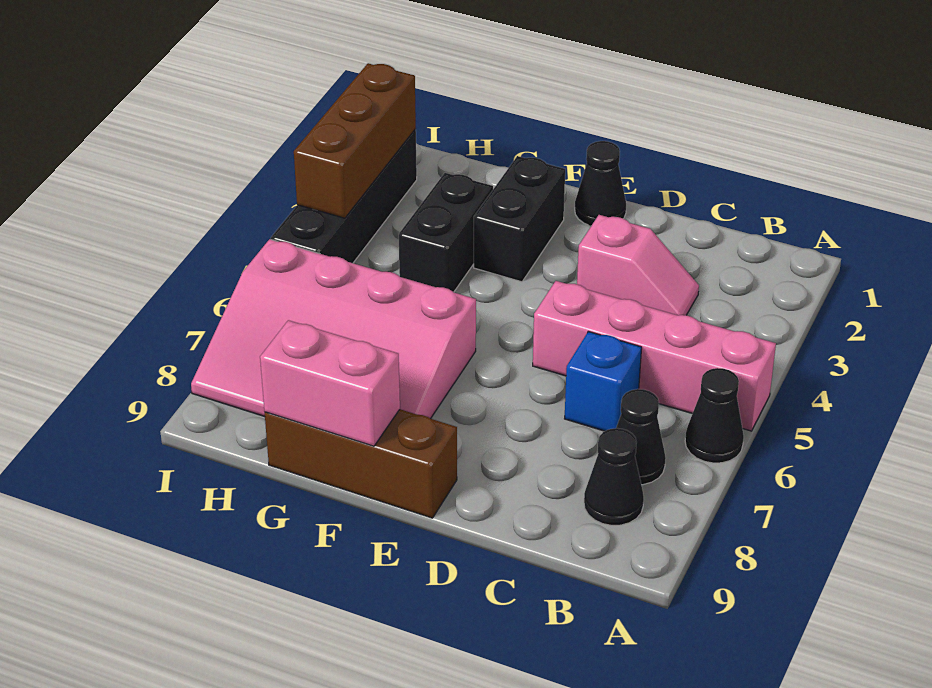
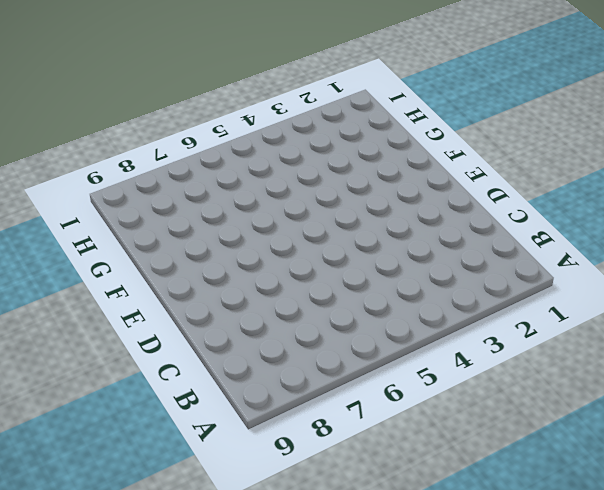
none -> pink brick A5:D5 level 1
none -> black cone A6 level 1
none -> black cone B7 level 1

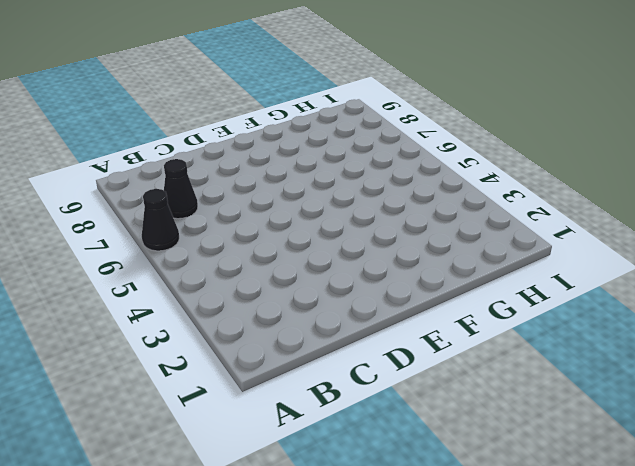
none -> pink brick A5:D5 level 1
none -> black cone B8 level 1
none -> pink slope C3:D3 level 1 top D

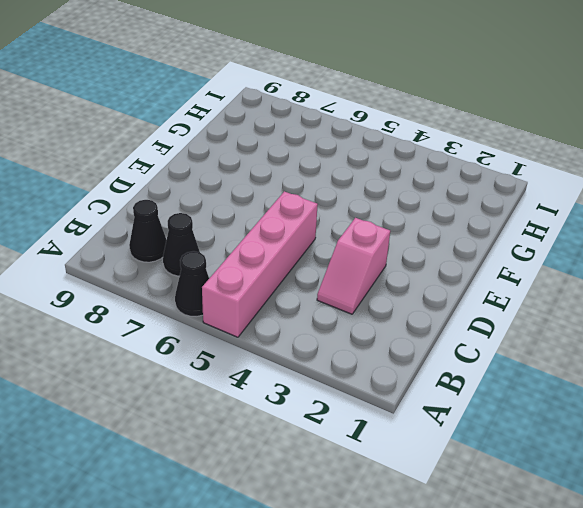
none -> blue brick C6 level 1
none -> black cone E1 level 1
none -> brown brick E9:G9 level 1

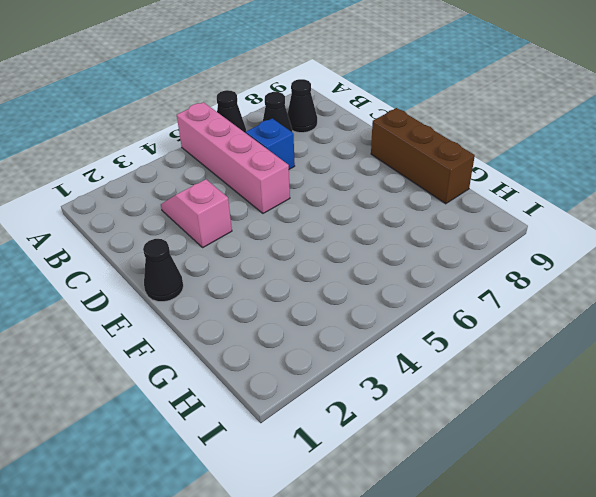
none -> black brick F2:F3 level 1
none -> pink slope F6:I8 level 1 top 6
none -> black brick G3:G4 level 1

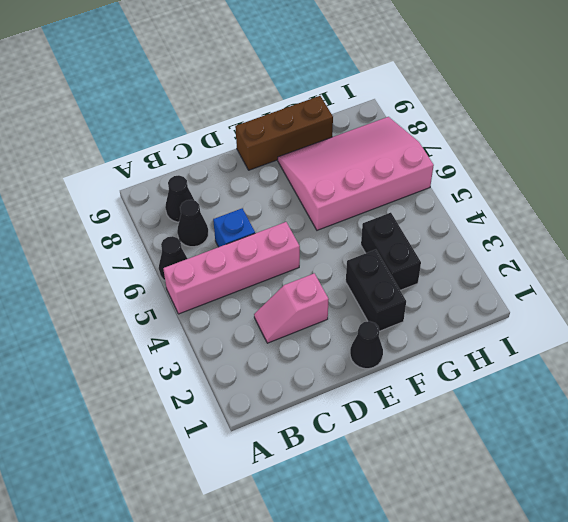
none -> black brick I2:I5 level 1
none -> pink brick F9:G9 level 2
none -> brown brick I2:I4 level 2

